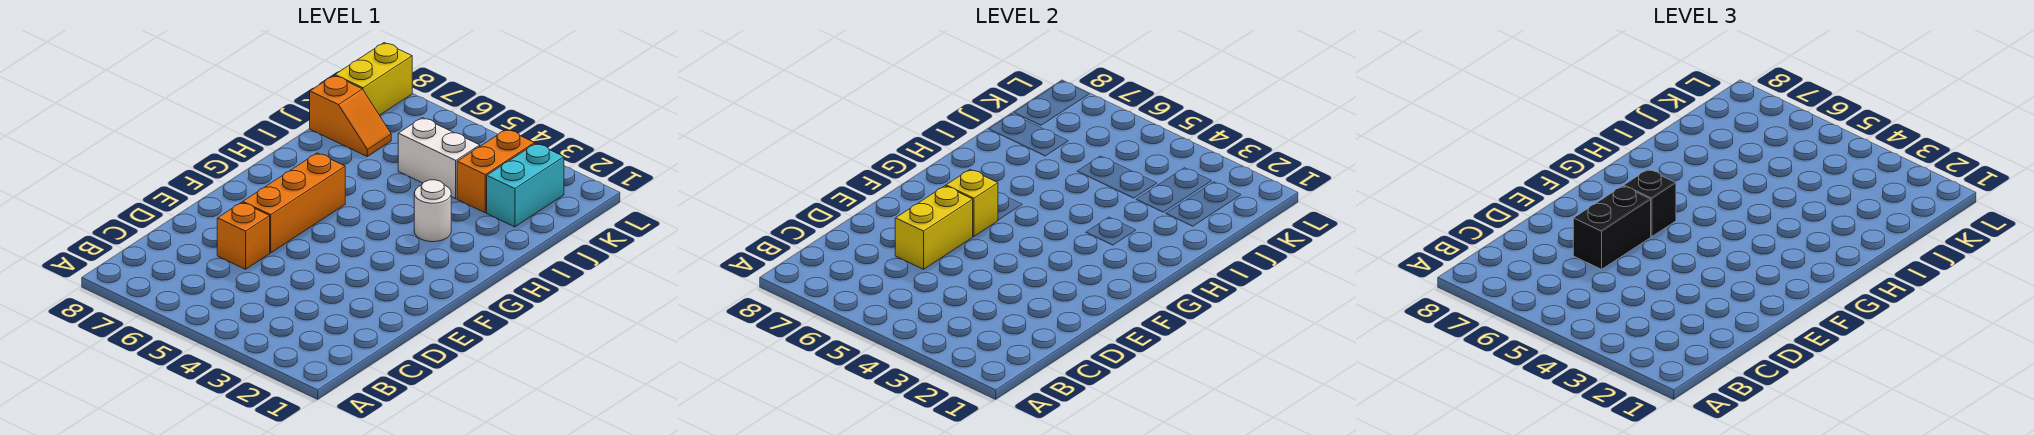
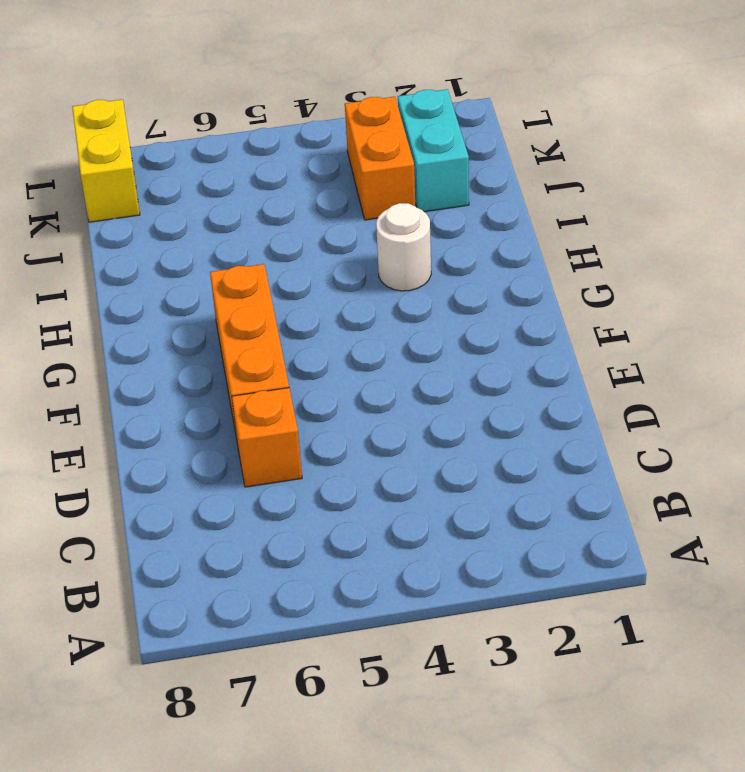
none -> white brick J4:J5 level 1
none -> orange slope J7:J8 level 1 top 8
none -> yellow brick D6:E6 level 2

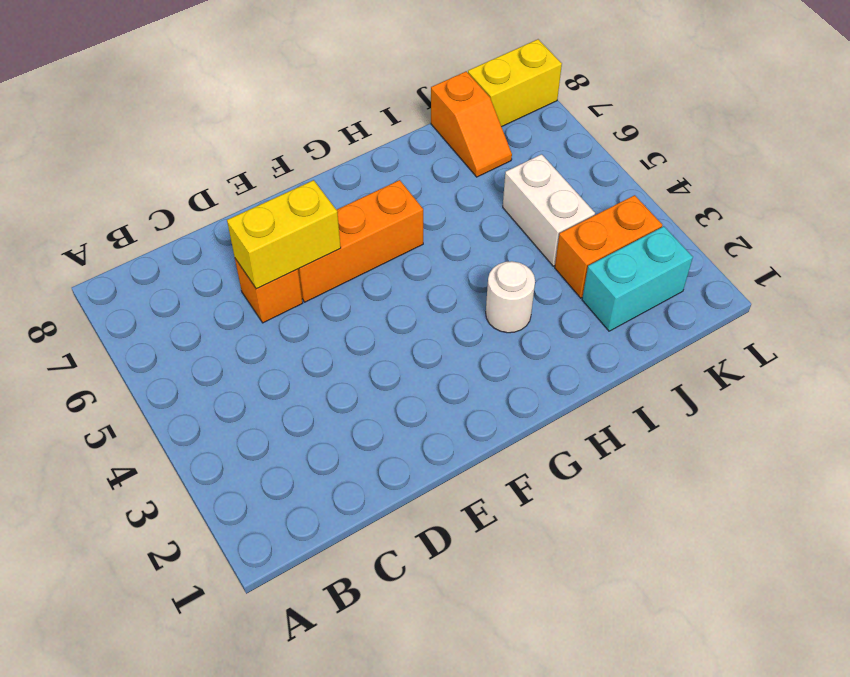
none -> yellow brick F6 level 2
none -> black brick D6:E6 level 3
none -> black brick F6 level 3

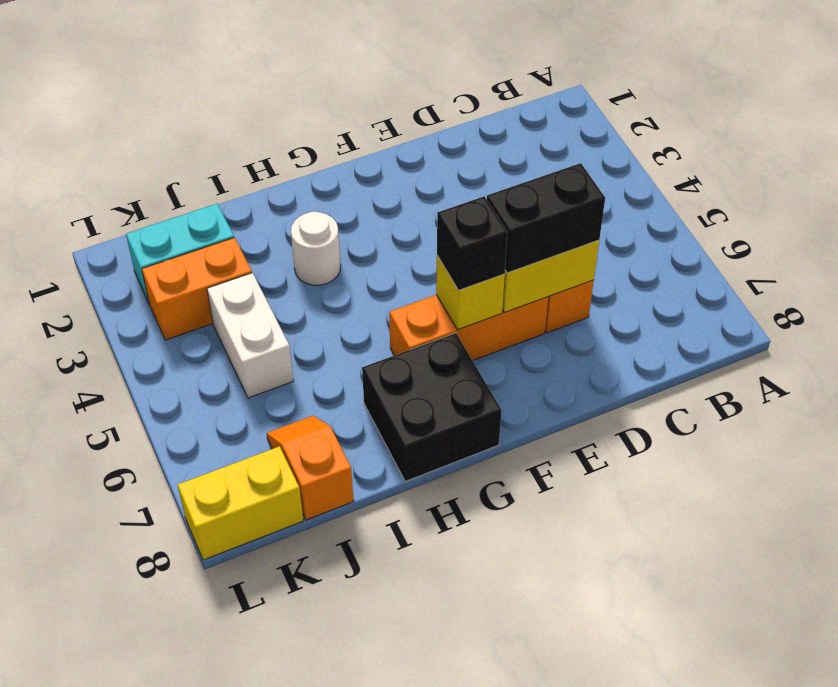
black brick G7:H8 level 1 -> none

